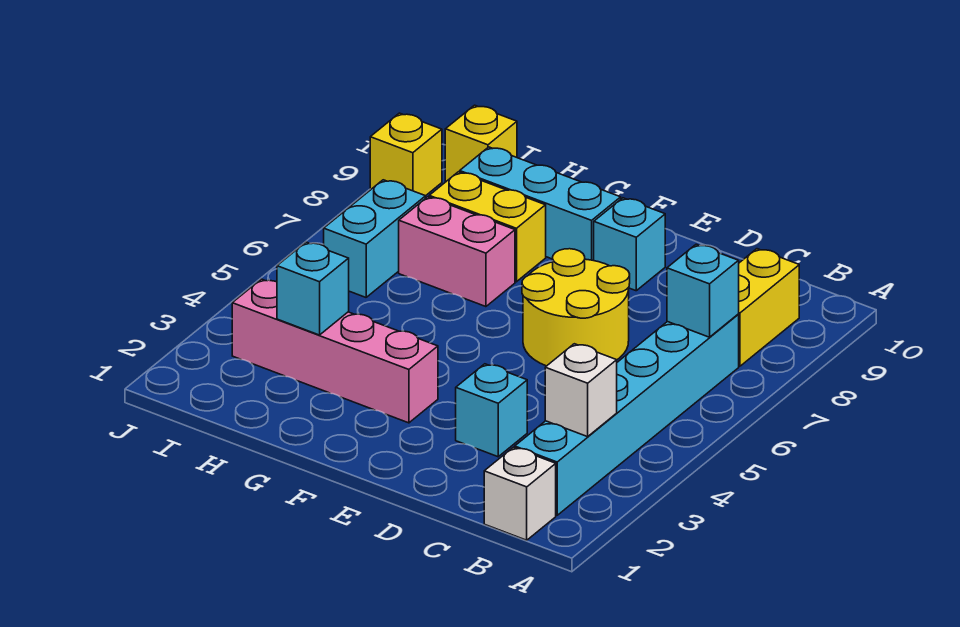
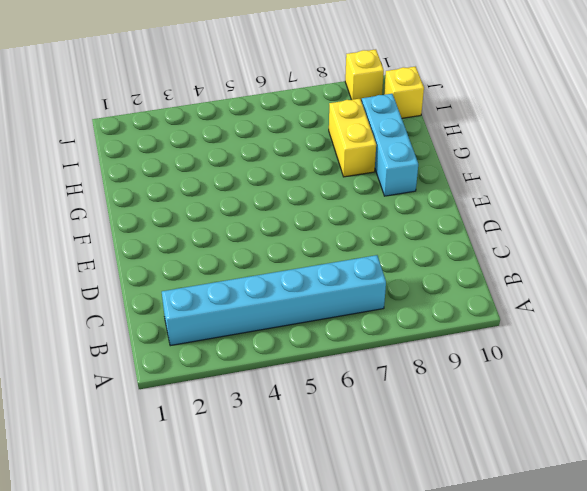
none -> white brick B1 level 1
none -> yellow brick B8:B9 level 1
none -> cyan brick D3 level 1

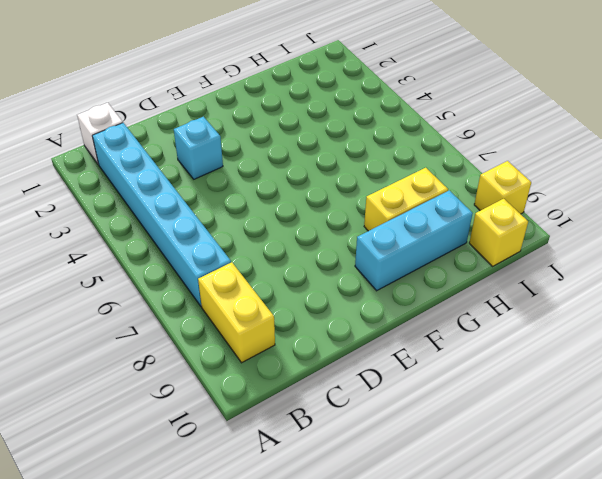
none -> yellow round brick D6:E7 level 1
none -> cyan brick E9 level 1
none -> pink brick F3:I3 level 1

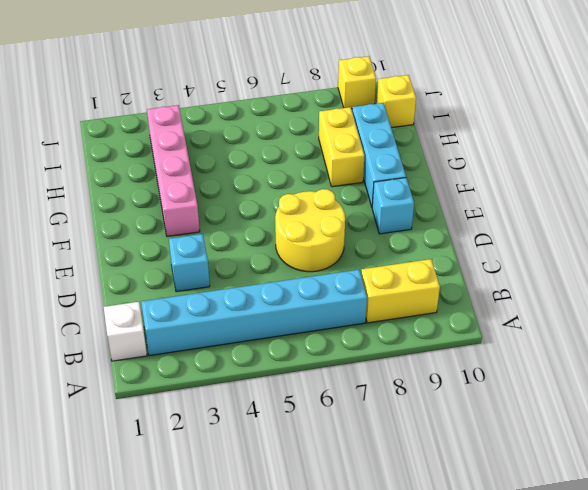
none -> pink brick G7:H7 level 1
none -> cyan brick I6:I7 level 1
none -> white brick B3 level 2

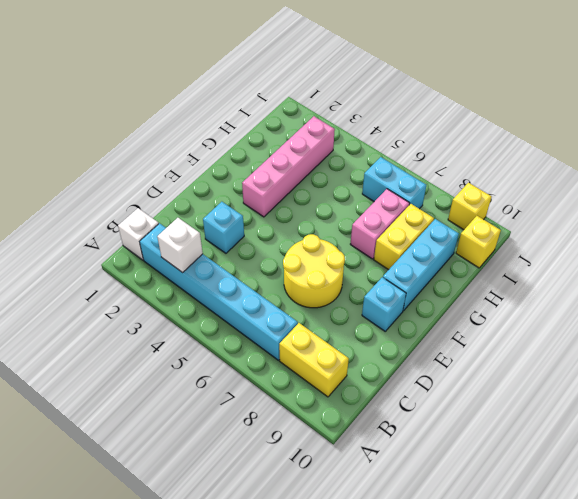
none -> cyan brick B7 level 2
none -> cyan brick H3 level 2

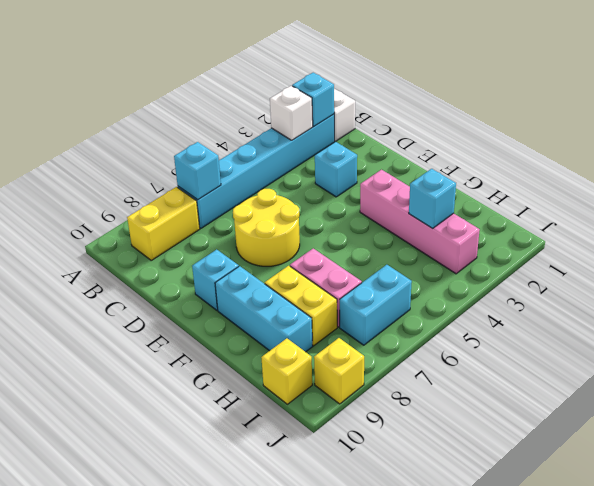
cyan brick B2 level 2 -> none

